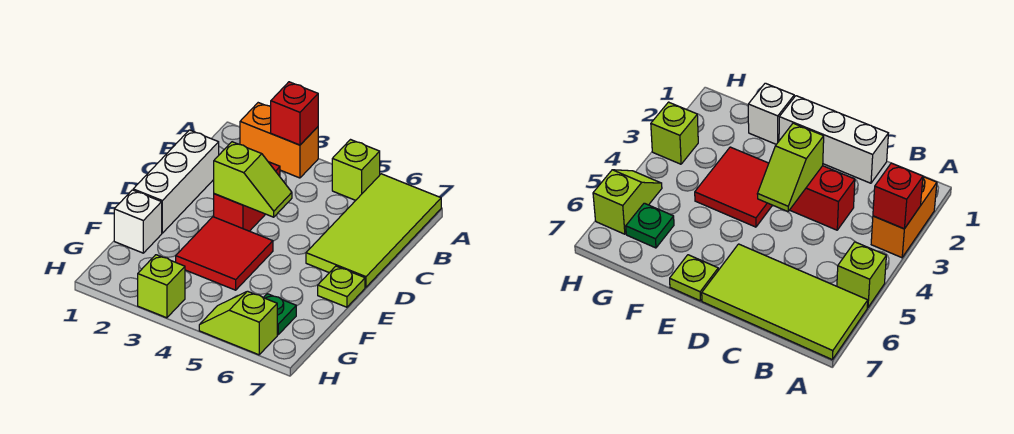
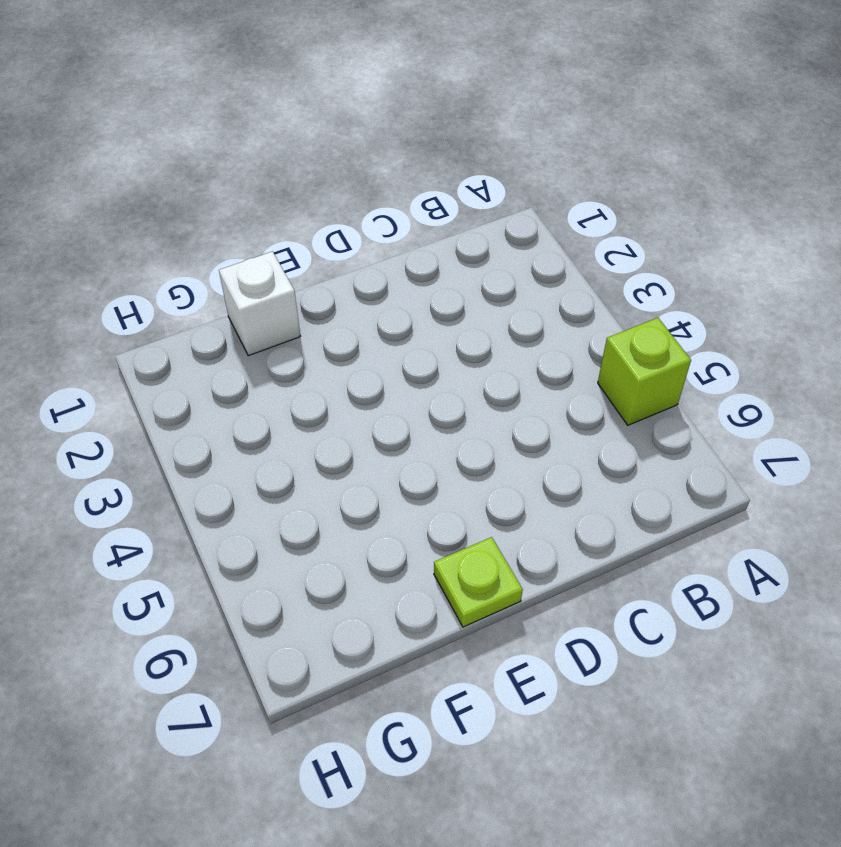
none -> orange brick A2:A3 level 1
none -> lime tile A6:D7 level 1
none -> white brick C1:E1 level 1

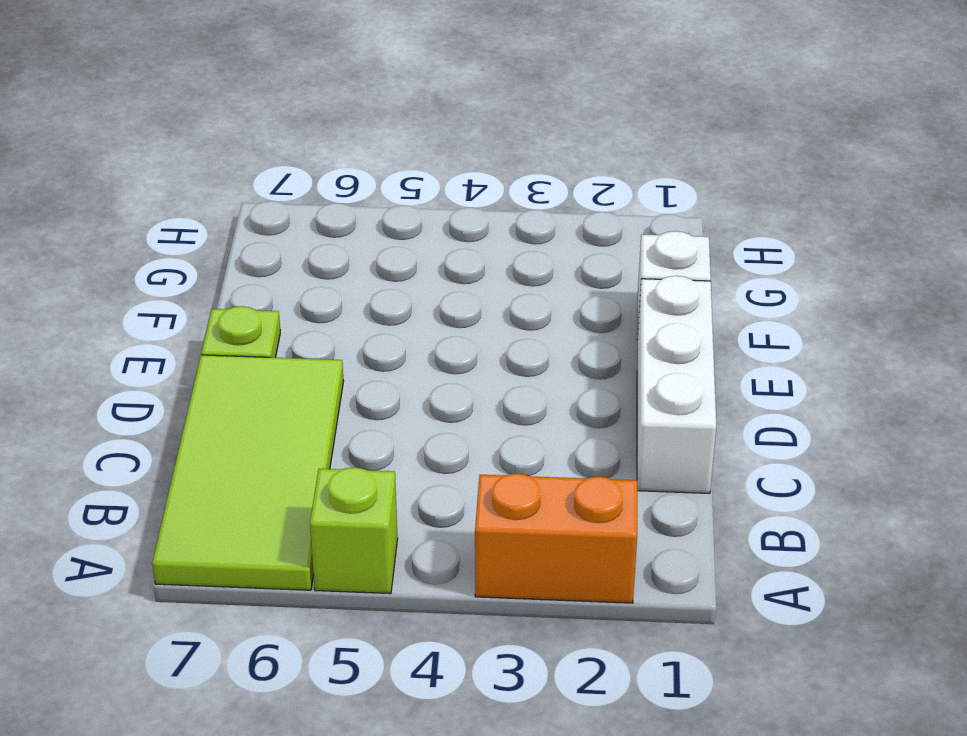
none -> red brick C3:D3 level 1
none -> red tile E3:F4 level 1
none -> green plate G6 level 1

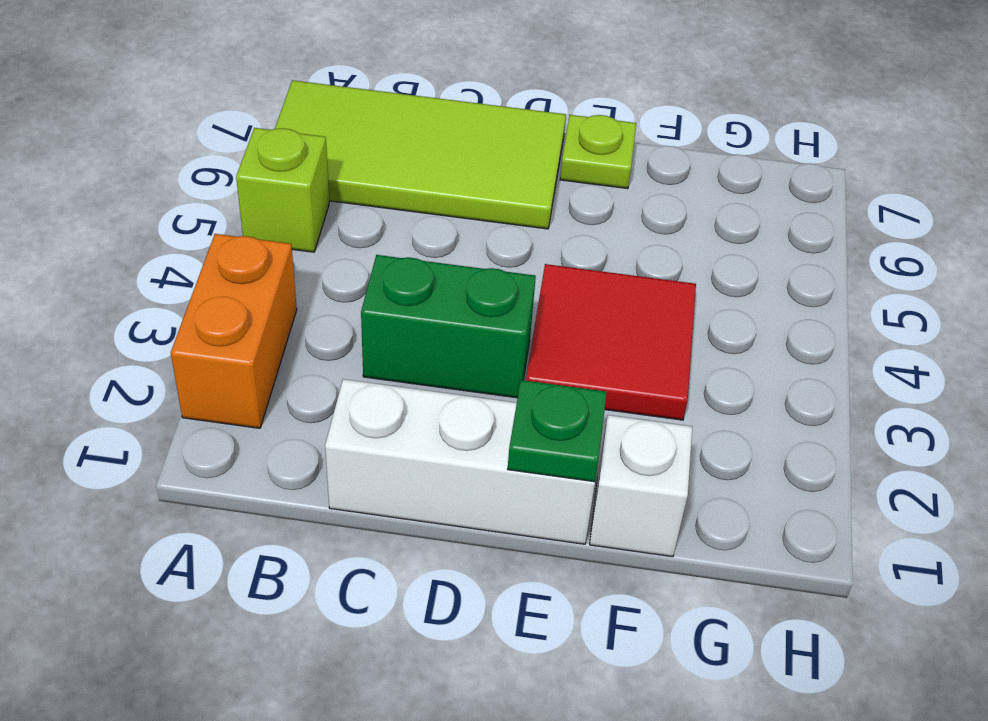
green brick C3:D3 level 1 -> red brick C3:D3 level 1
green plate E1 level 2 -> green plate G6 level 1
none -> lime brick H3 level 1
none -> lime slope H5:H6 level 1 top 6
none -> red brick A3 level 2

